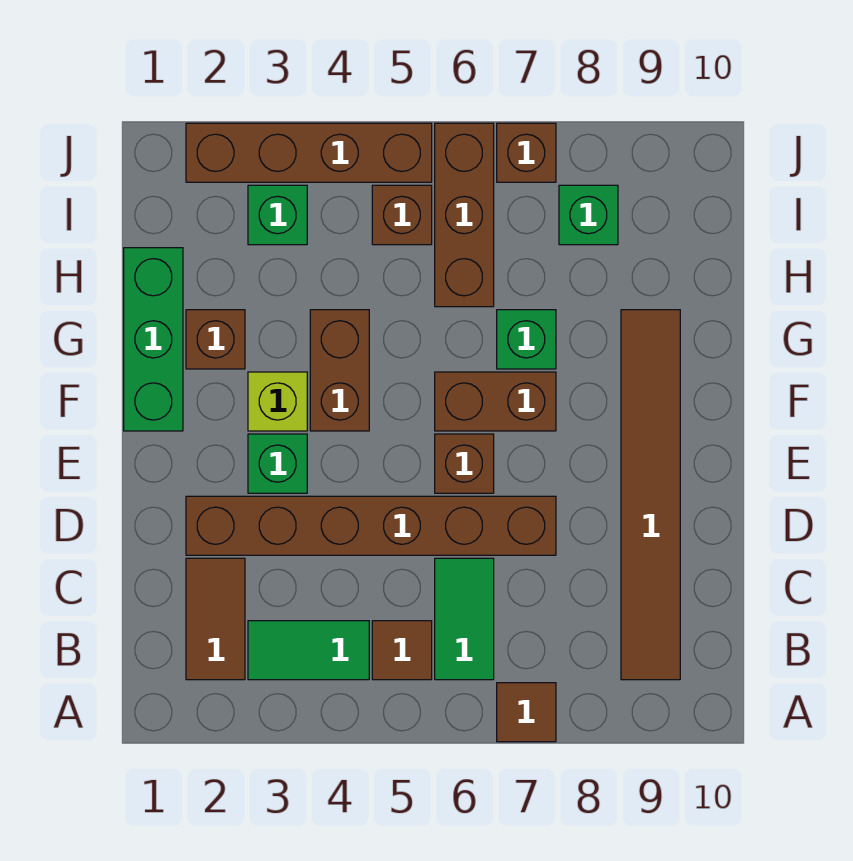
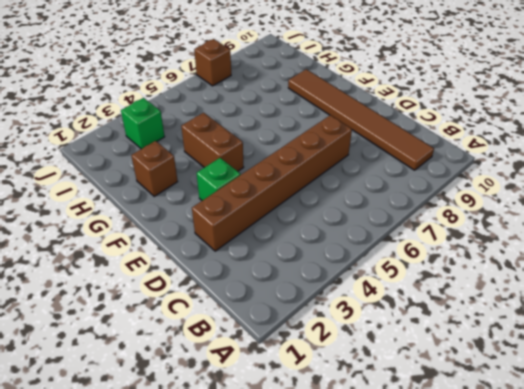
none -> brown tile A7 level 1
none -> brown tile B2:C2 level 1
none -> green tile B3:B4 level 1

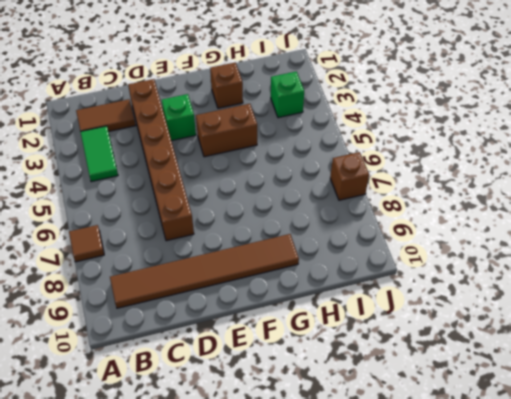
none -> brown tile B5 level 1
none -> green tile B6:C6 level 1
none -> brown brick E6 level 1

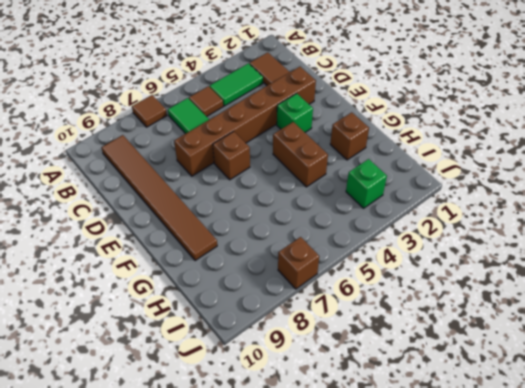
none -> green brick F1:H1 level 1
none -> lime brick F3 level 1
none -> brown brick F6:F7 level 1

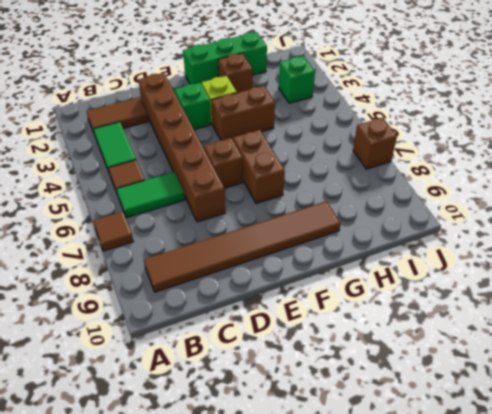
none -> green brick G7 level 1
none -> brown brick H6:J6 level 1
none -> brown brick I5 level 1

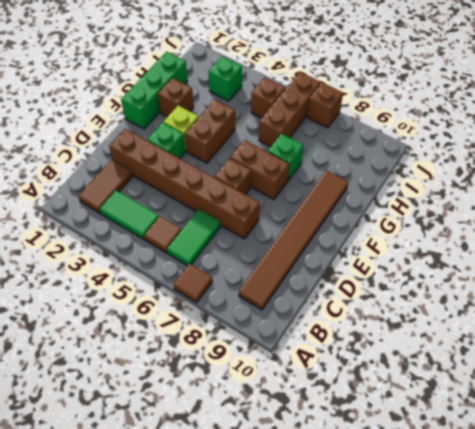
none -> green brick I8 level 1
none -> brown brick J2:J5 level 1

